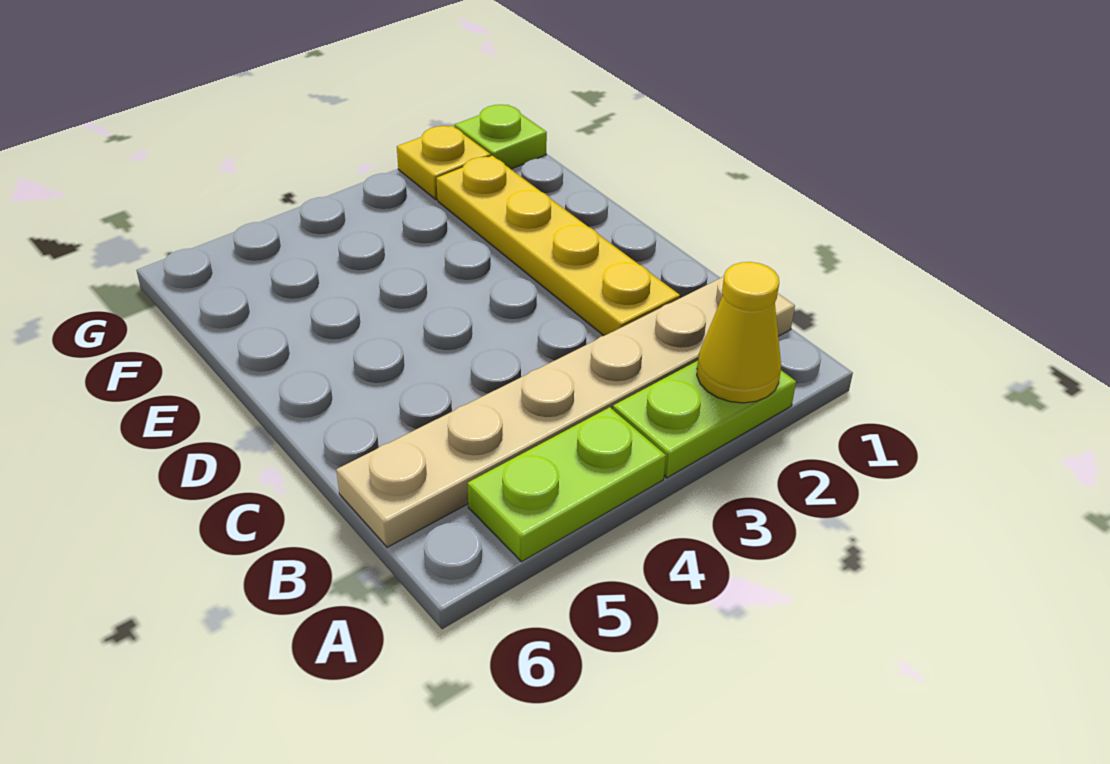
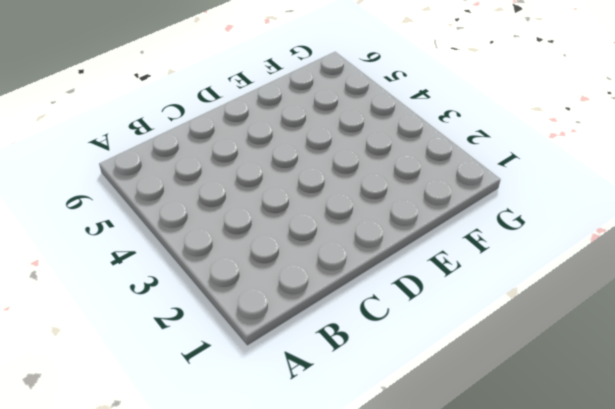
none -> lime plate A2:A3 level 1
none -> lime plate A4:A5 level 1

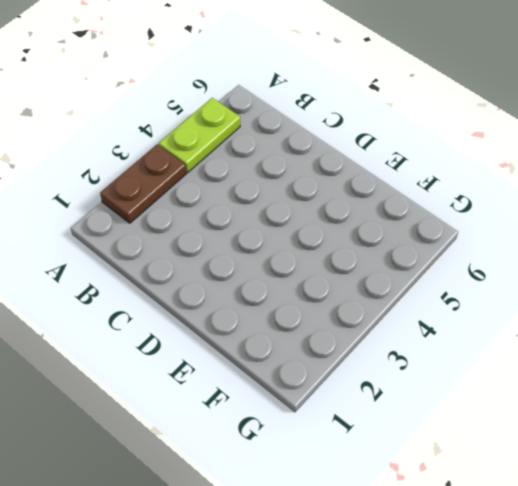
brown plate A2:A3 level 1 -> lime plate A2:A3 level 1
none -> tan plate B1:B6 level 1
none -> yellow plate C2:F2 level 1

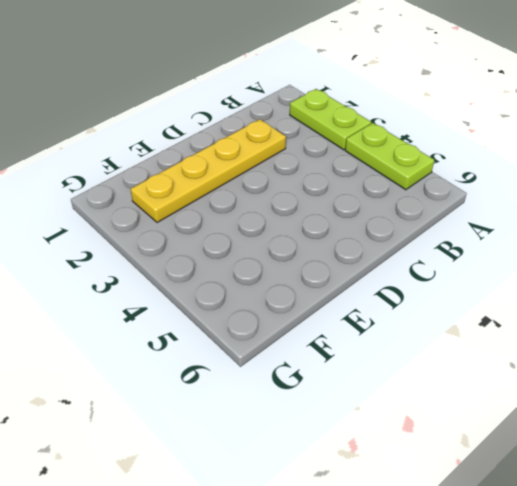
none -> tan plate B1:B6 level 1
none -> lime plate G1 level 1

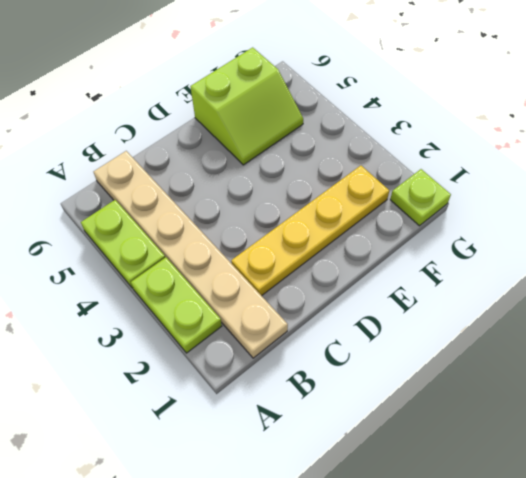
lime slope E5:F6 level 1 top 6 -> none
none -> yellow plate G2 level 1
none -> yellow cone A2 level 2

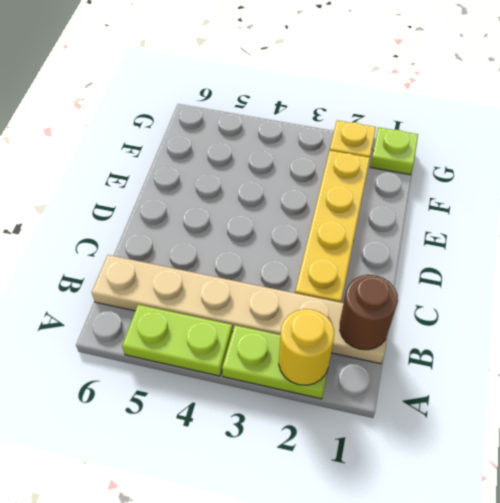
yellow round brick A2 level 2 -> yellow cone A2 level 2
brown round brick B1 level 2 -> none

